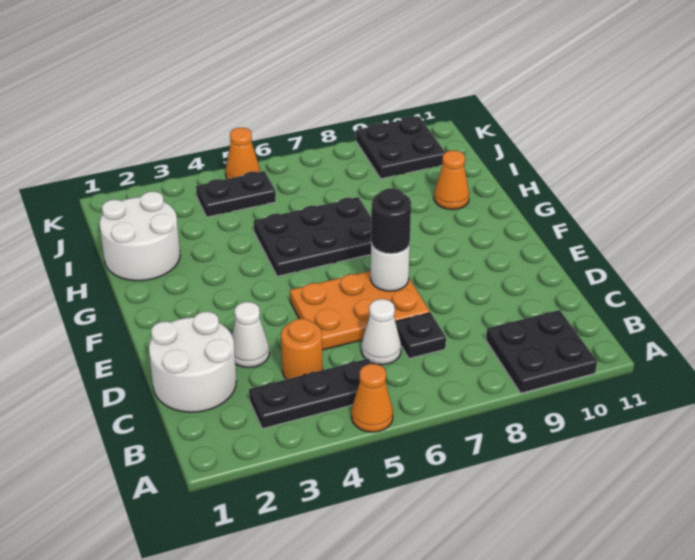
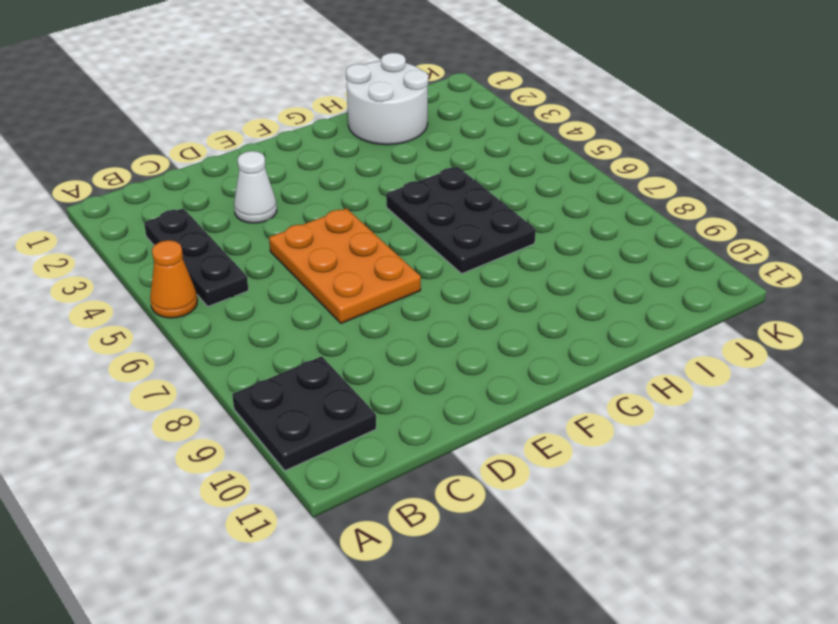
none -> white round brick C1:D2 level 1
none -> orange round brick C4 level 1
none -> white cone C6 level 1

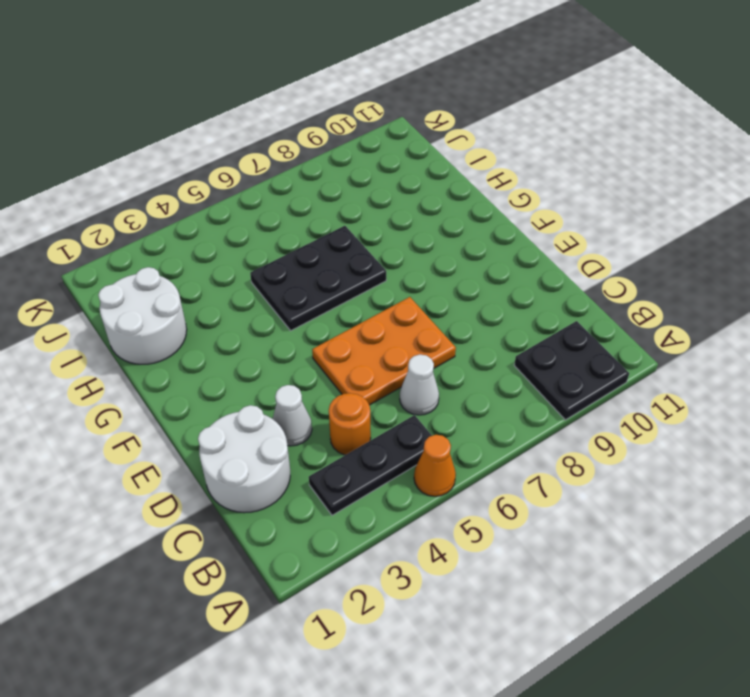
none -> black plate C7 level 1
none -> orange cone H10 level 1
none -> black plate J4:J5 level 1

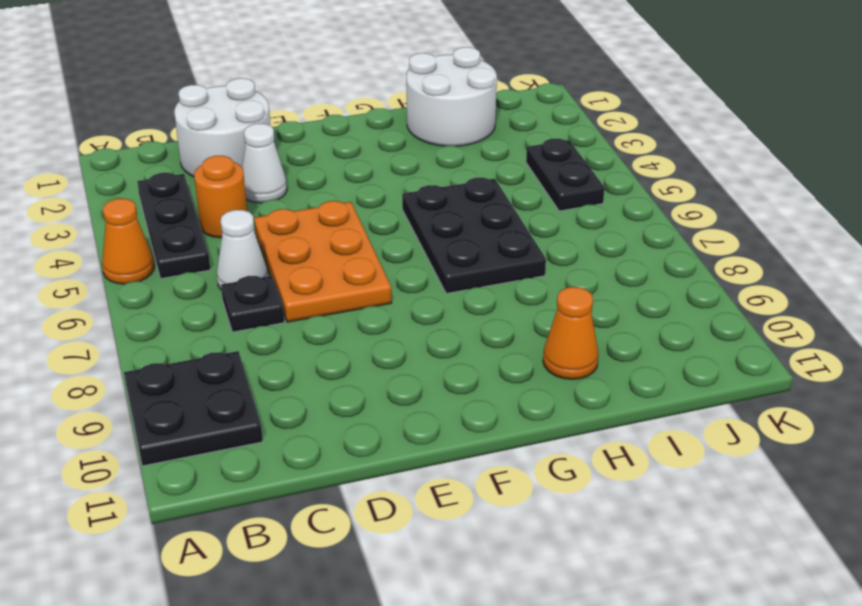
none -> black plate J9:K10 level 1
none -> orange cone K5 level 1
none -> white round brick E7 level 2

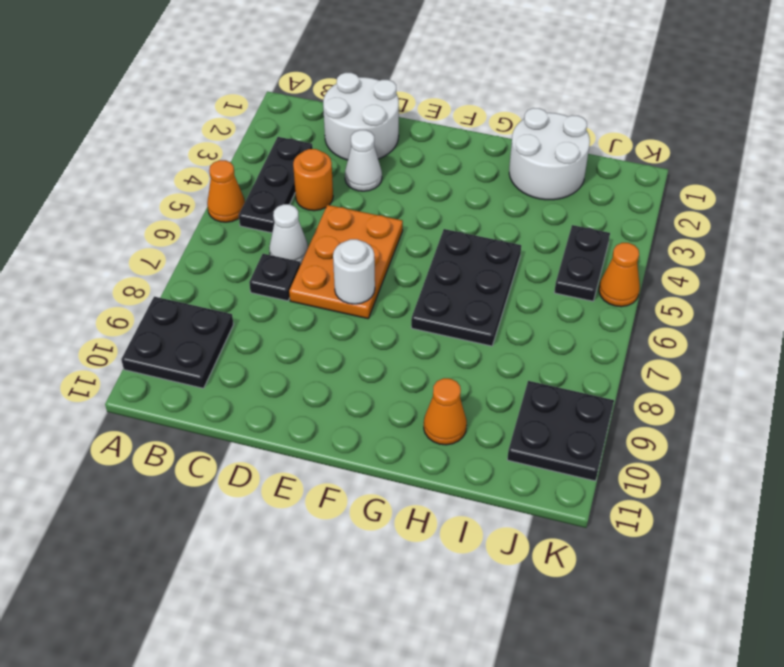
none -> black round brick E7 level 3

